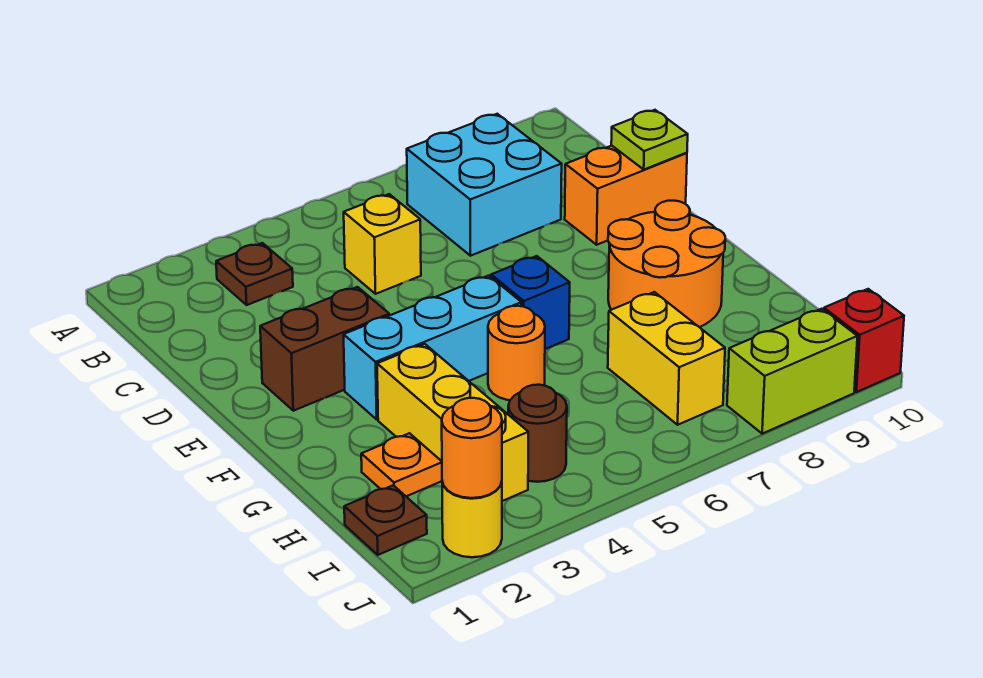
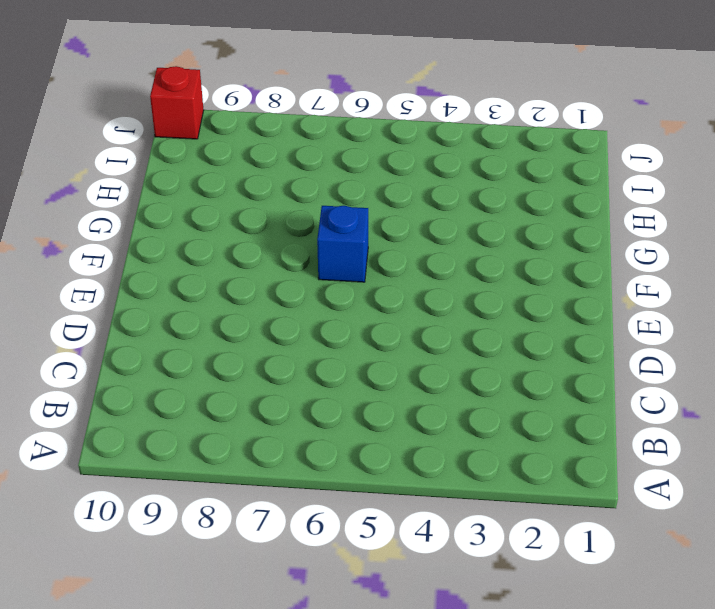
none -> brown plate B3 level 1
none -> cyan brick B7:C8 level 1
none -> yellow brick C5 level 1

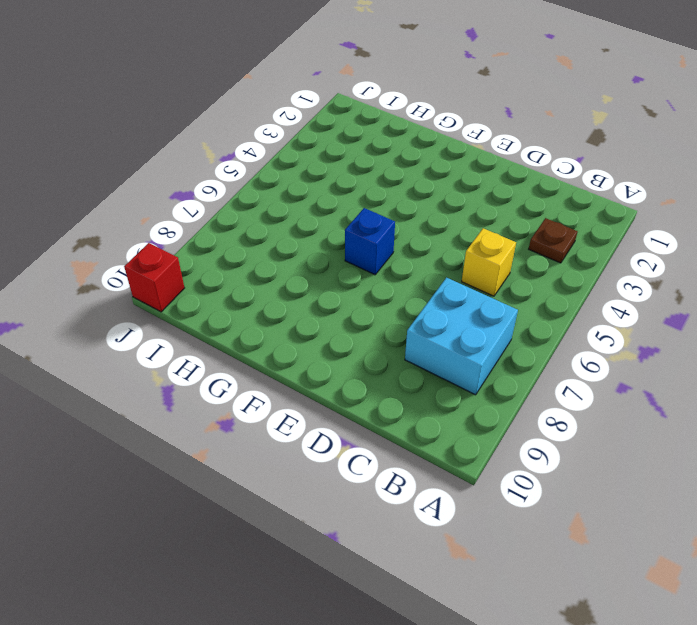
none -> orange brick D9:D10 level 1
none -> brown brick E2:E3 level 1
none -> cyan brick F3:F5 level 1

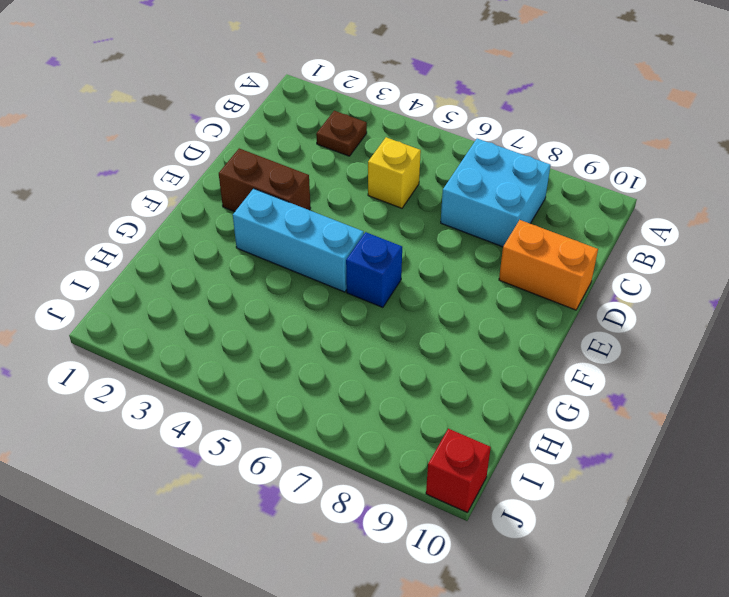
none -> orange round brick F8:G9 level 1
none -> yellow brick G3:I3 level 1
none -> orange round brick G5 level 1

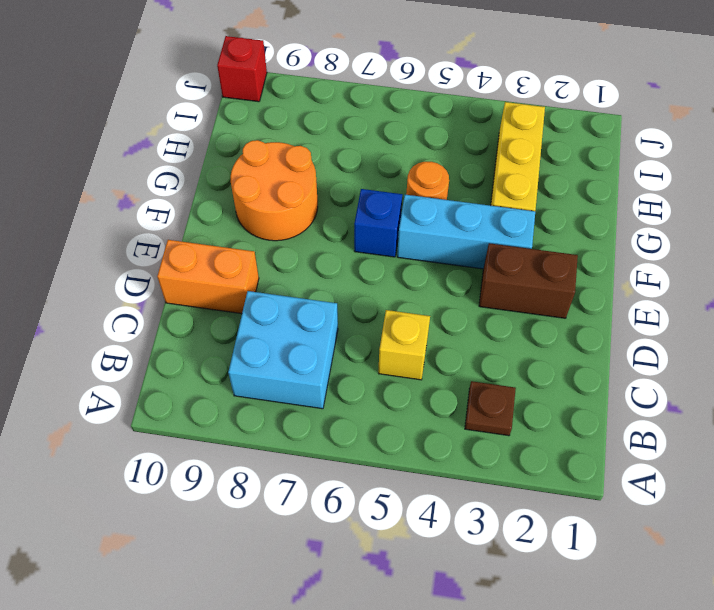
none -> orange plate H2 level 1
none -> yellow brick H7:I7 level 1
none -> brown plate I1 level 1

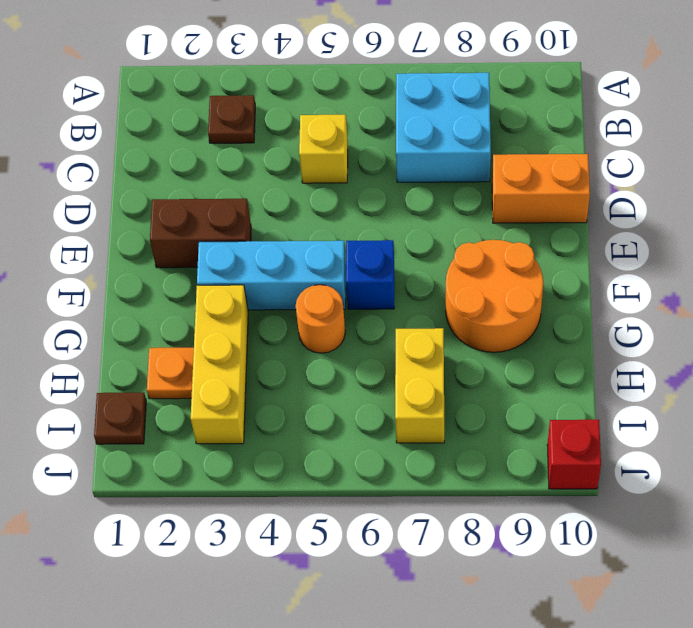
none -> brown round brick I4 level 1
none -> yellow round brick J2 level 1
none -> lime brick J8:J9 level 1

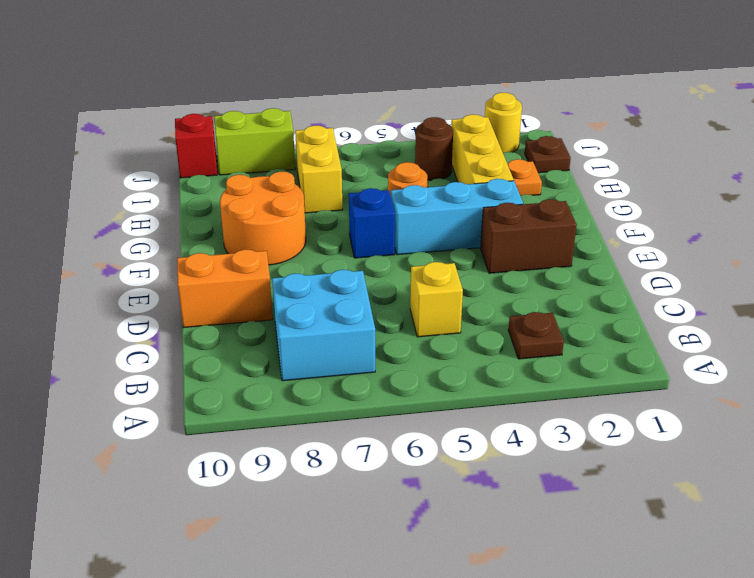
none -> lime plate D10 level 2
none -> orange round brick J2 level 2

